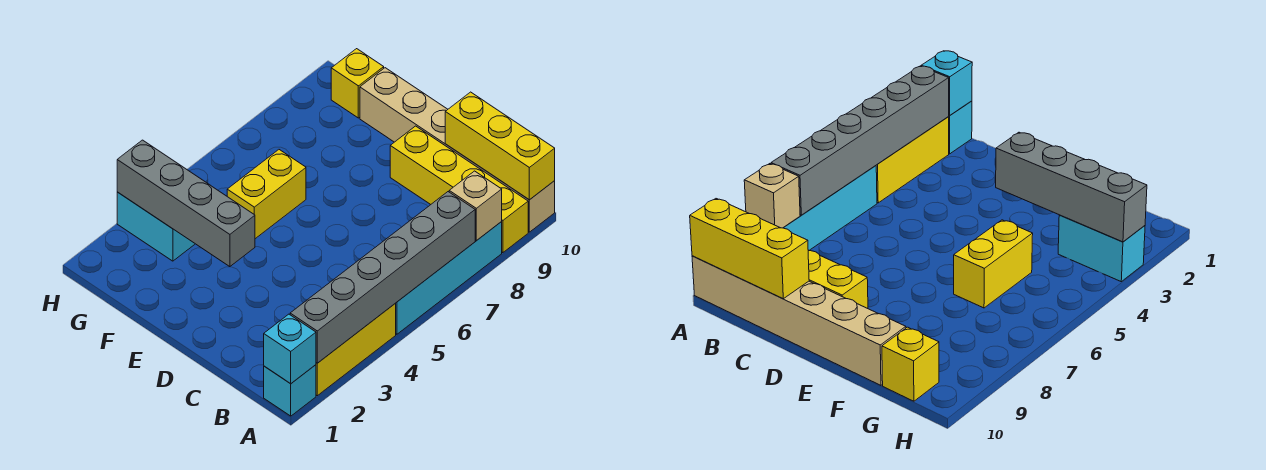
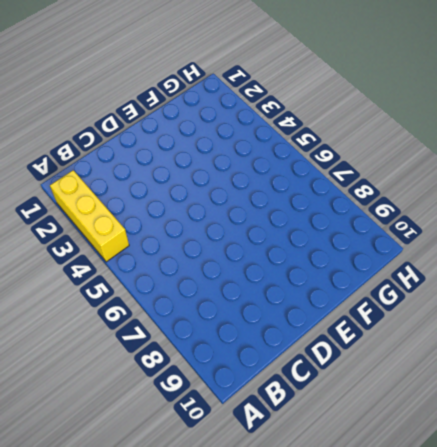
none -> cyan brick A1 level 1
none -> cyan brick A5:A8 level 1
none -> yellow brick A9:D9 level 1

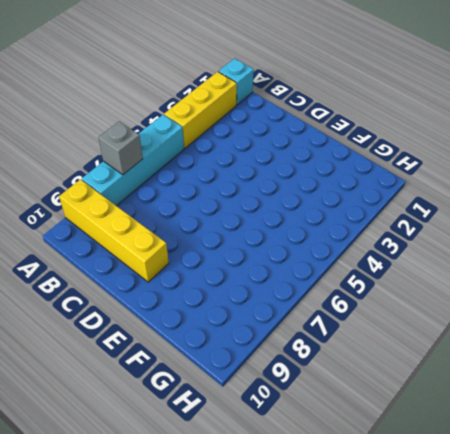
grey brick A7 level 2 -> grey brick A2:A7 level 2
none -> tan brick A10:F10 level 1
none -> yellow brick F5:F6 level 1
none -> cyan brick G3:H3 level 1

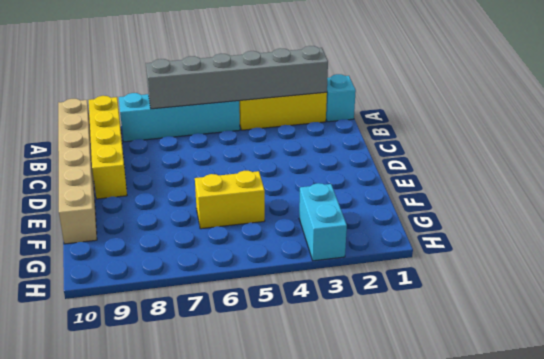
none -> yellow brick G10 level 1
none -> cyan brick A1 level 2
none -> tan brick A8 level 2

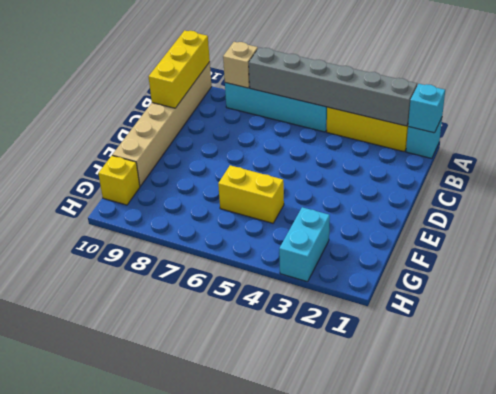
none -> yellow brick A9:D9 level 1
none -> grey brick E3:H3 level 2

